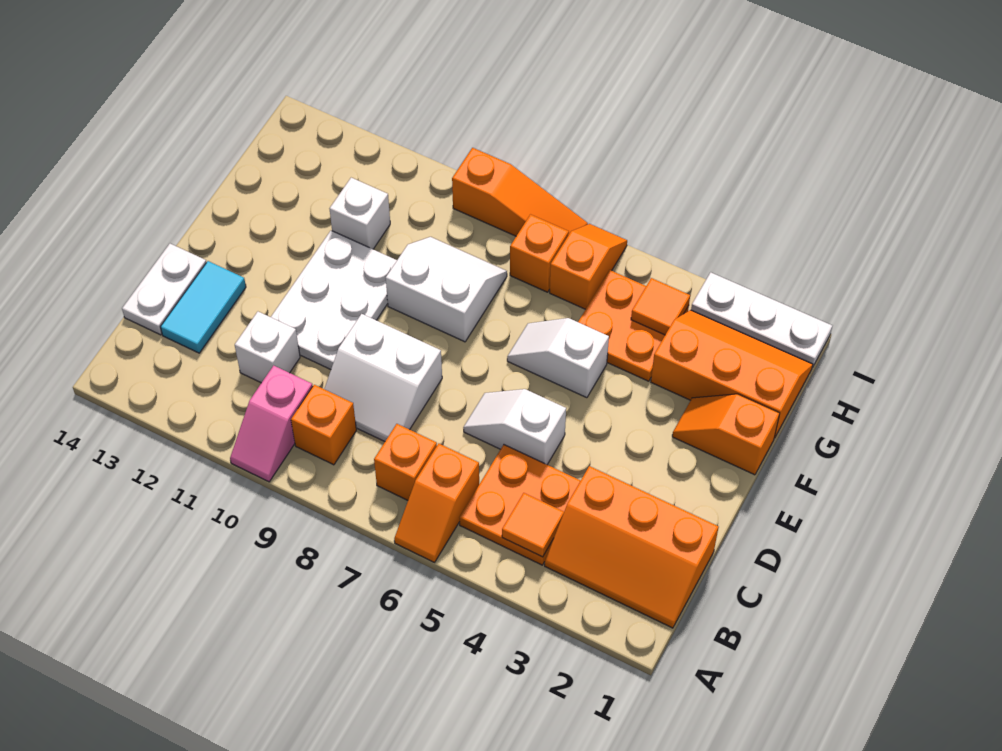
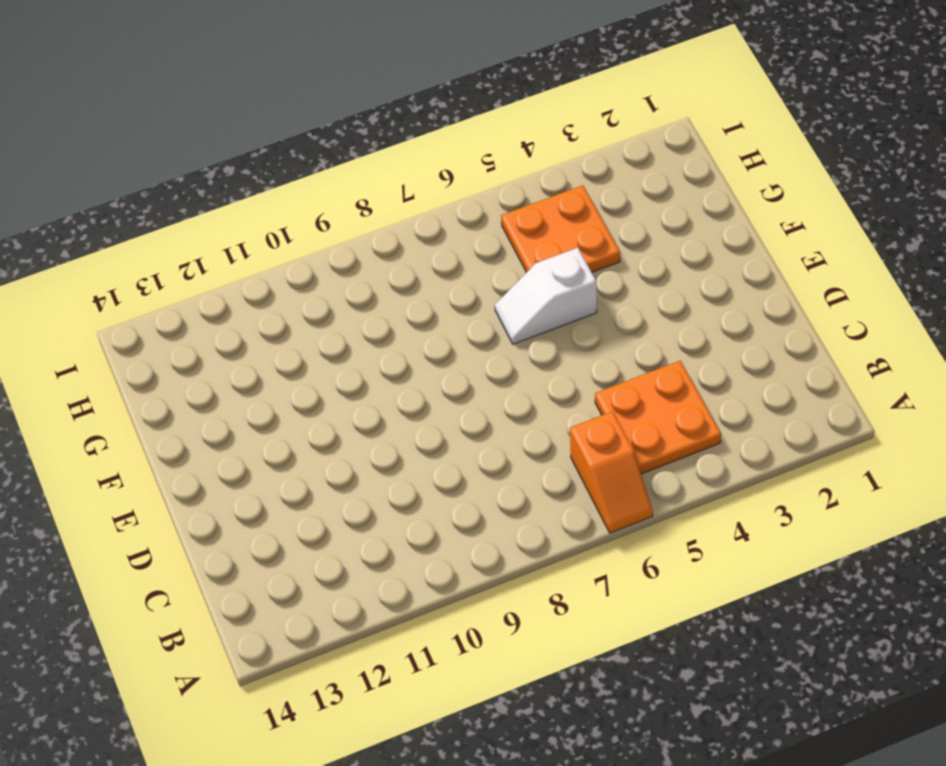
none -> pink slope A10:B10 level 1 top B
none -> orange slope B1:C3 level 1 top C
none -> orange brick B7 level 1

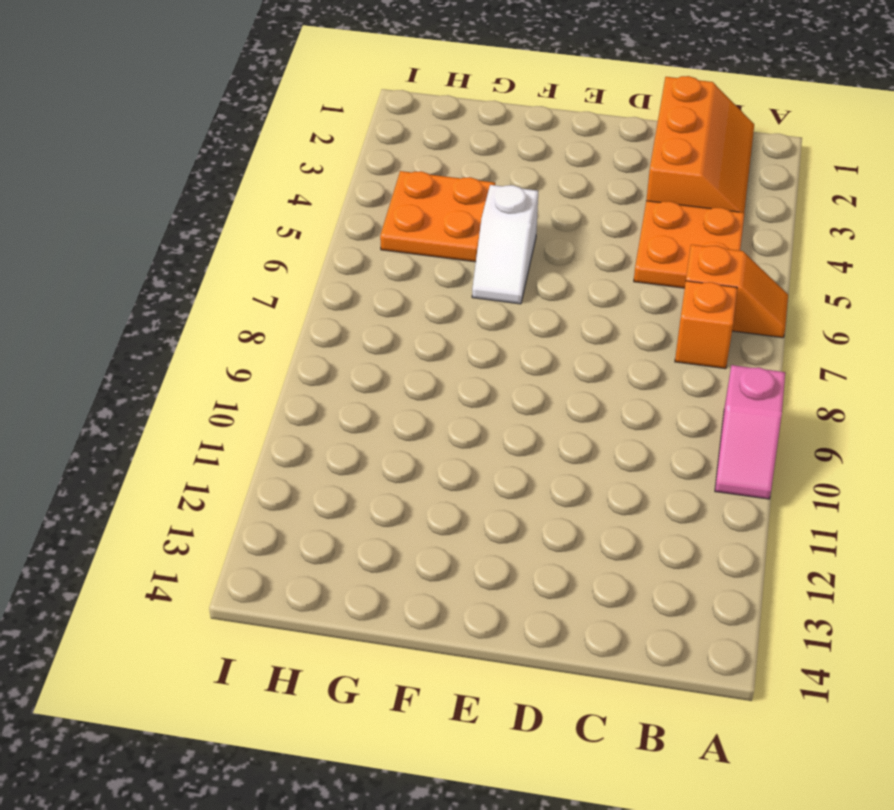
pink slope A9:A10 level 1 top 9 -> pink slope A10:B10 level 1 top B
none -> orange brick B9 level 1
none -> white slope C8:D9 level 1 top D
none -> white brick C11 level 1

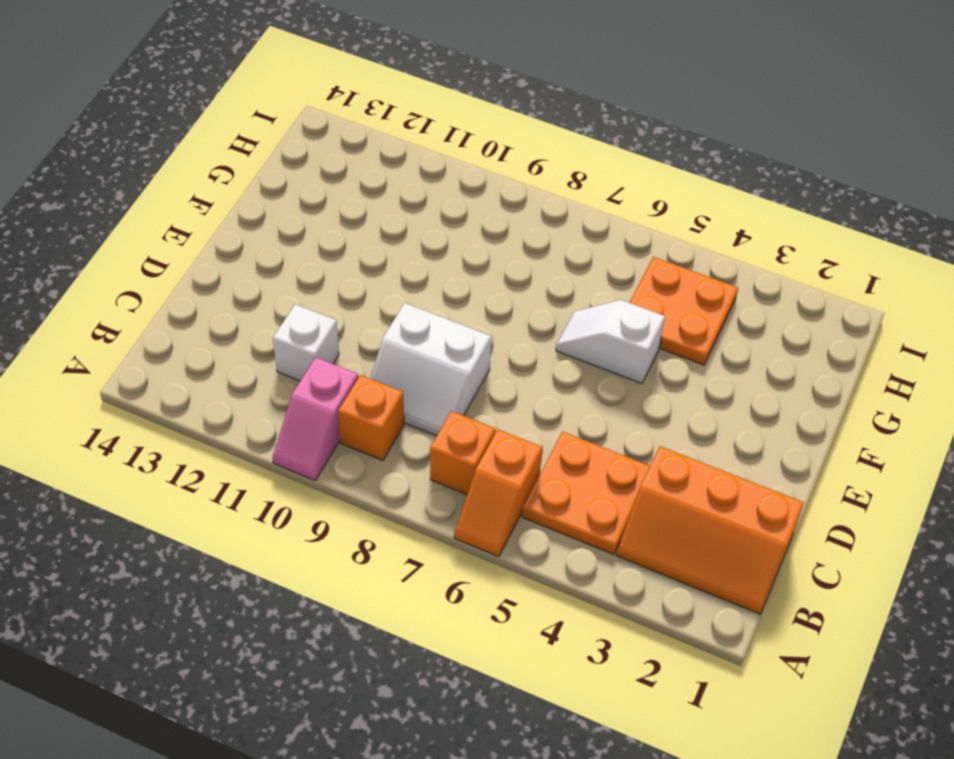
none -> cyan tile C13:D13 level 1
none -> white plate C14:D14 level 1
none -> white slope D5:D6 level 1 top 5

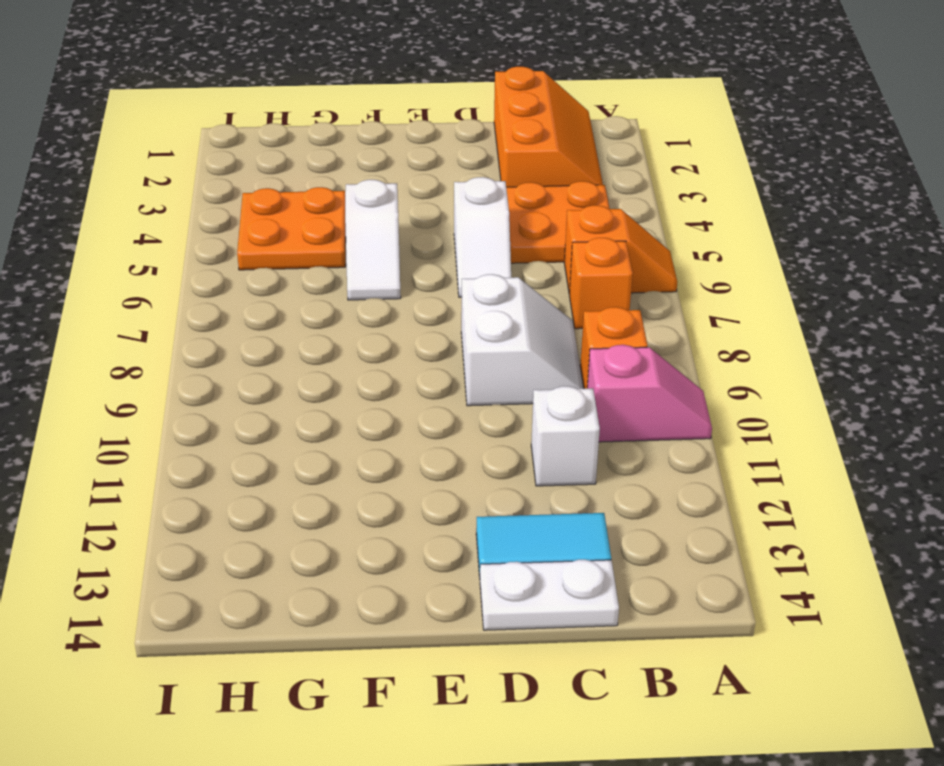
none -> white plate D10:F11 level 1
none -> orange slope F1:F2 level 1 top 1
none -> white slope F8:G9 level 1 top F

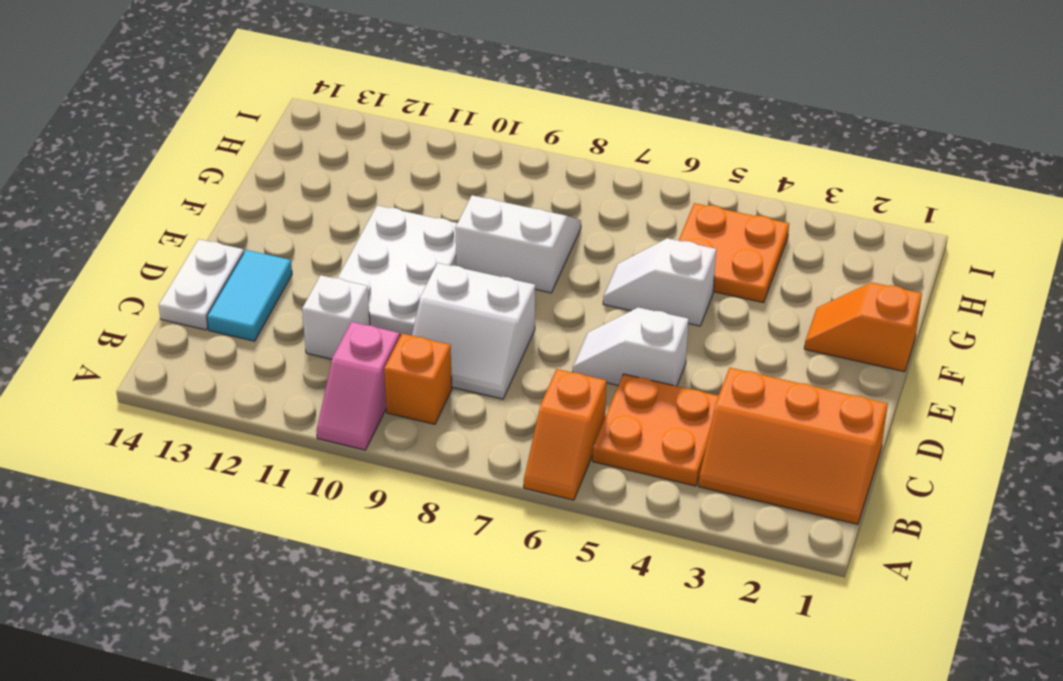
none -> orange brick B7 level 1
none -> orange slope G1:H3 level 1 top G
none -> white brick G11 level 1

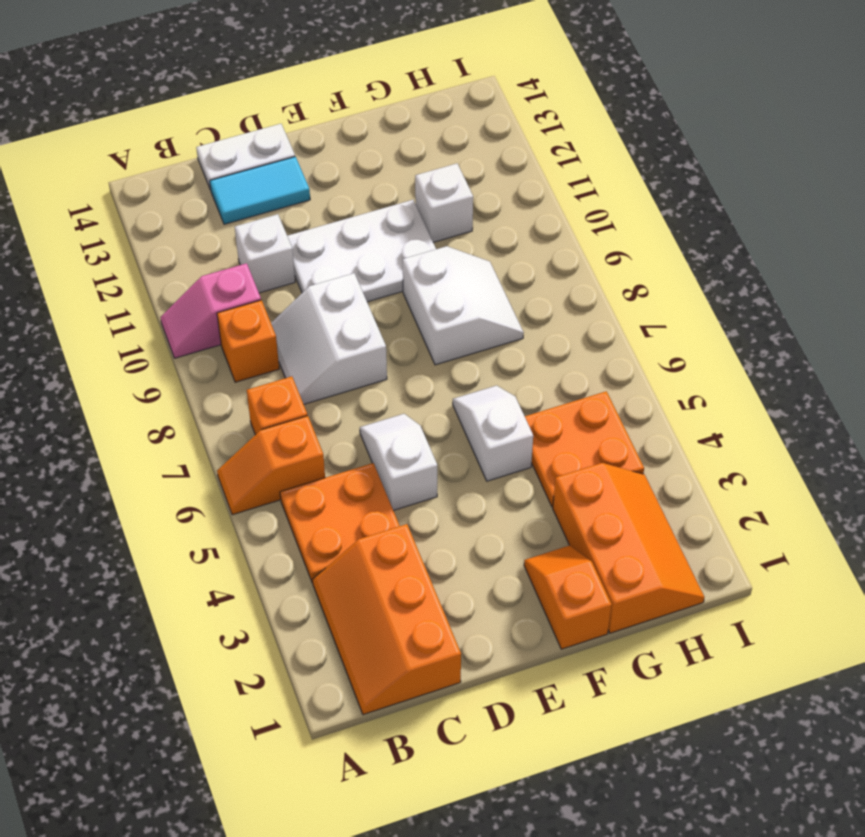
none -> orange slope H6:I6 level 1 top H
none -> orange brick H7 level 1
none -> white plate I1:I3 level 1

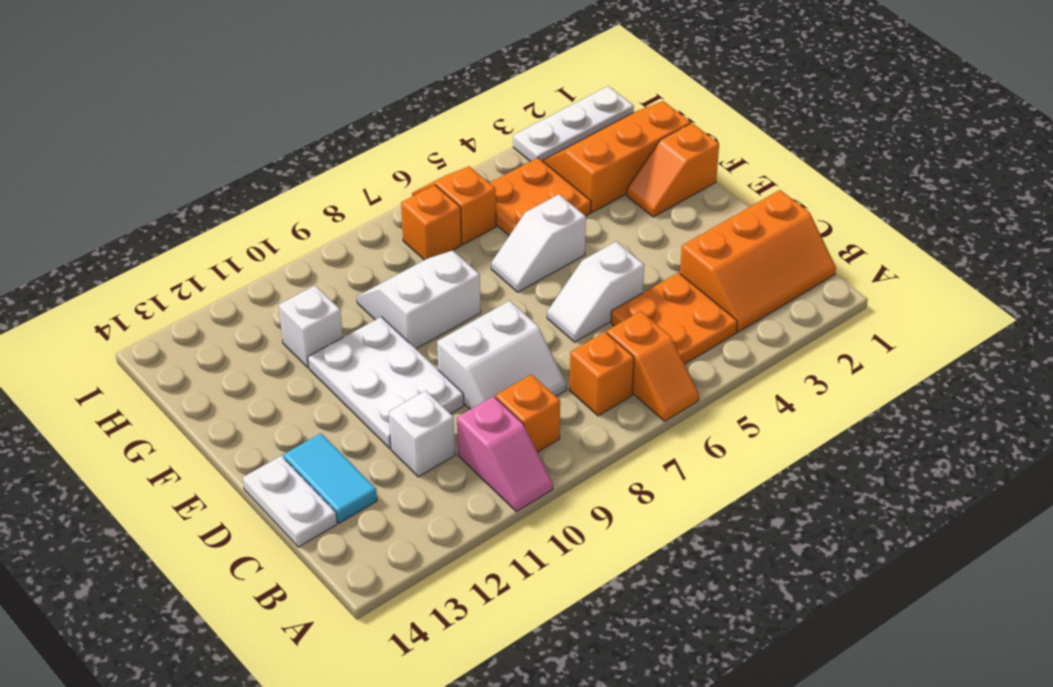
none -> orange slope I7:I9 level 1 top 9
none -> orange tile B4 level 2
none -> orange tile H4 level 2

